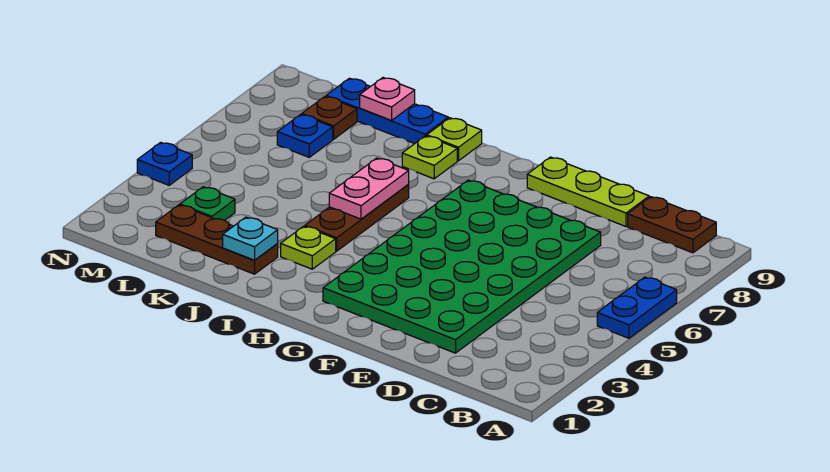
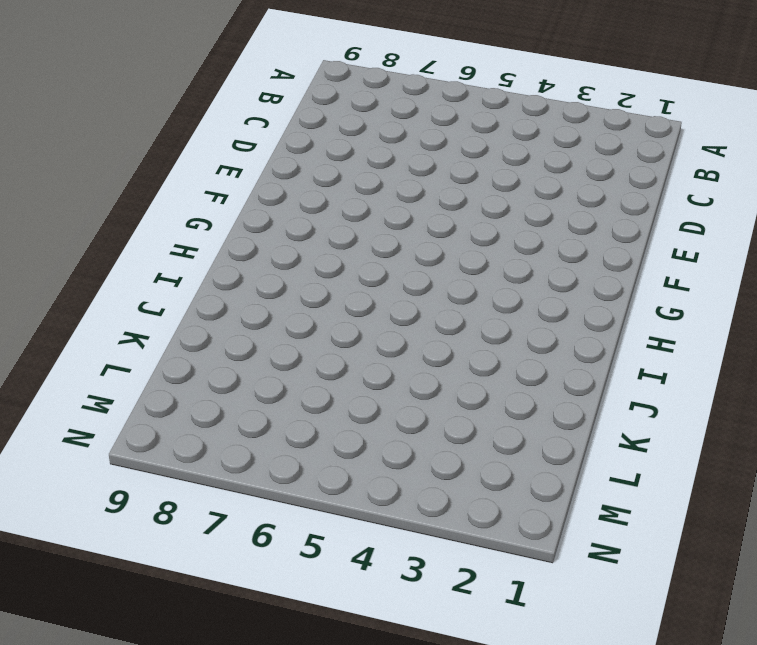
none -> blue plate A5:A6 level 1
none -> brown plate B9:C9 level 1
none -> green plate D2:G7 level 1

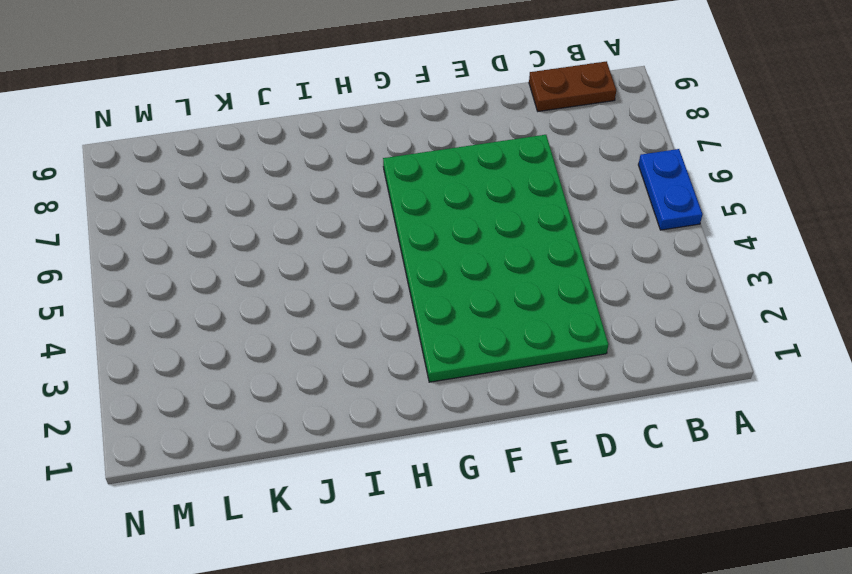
none -> lime plate D9:F9 level 1
none -> lime plate I3 level 1
none -> brown plate I4:I6 level 1

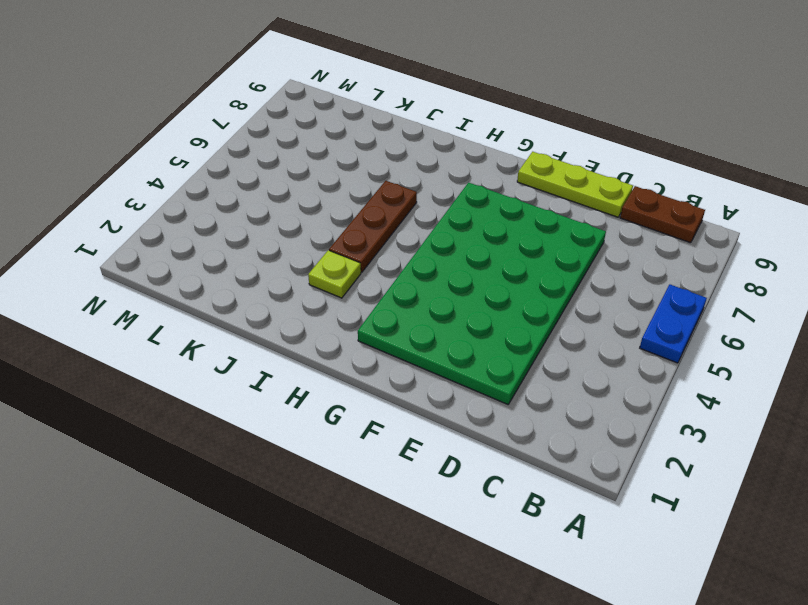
none -> lime plate I8 level 1
none -> lime plate I9 level 1
none -> brown plate J2:L2 level 1

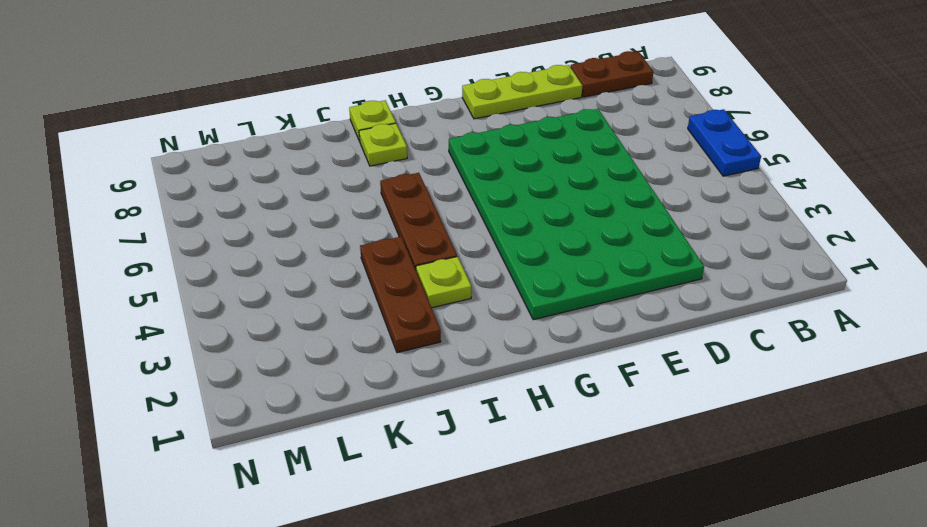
brown plate J2:J4 level 1 -> brown plate J2:L2 level 1
none -> blue plate J9:L9 level 1
none -> green plate L3 level 1
none -> blue plate L7 level 1

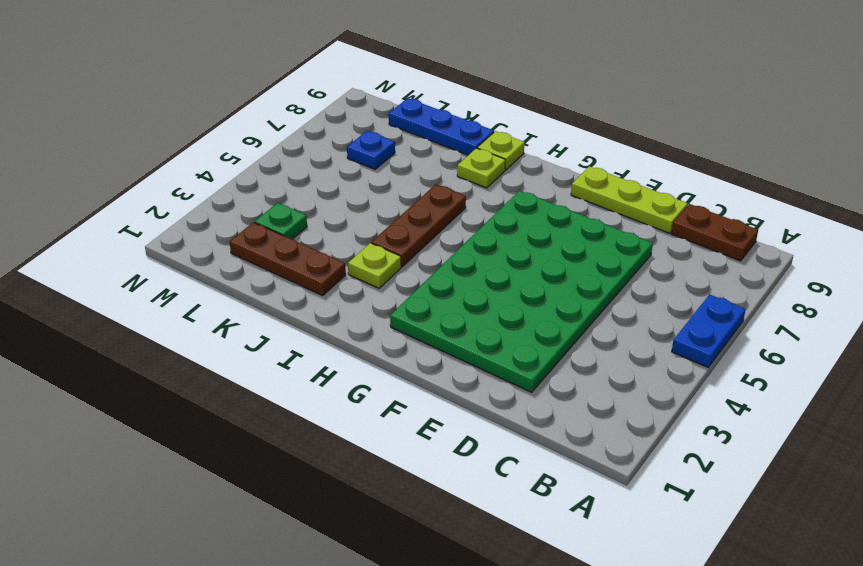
none -> brown plate L8 level 1
none -> blue plate N4 level 1
none -> pink plate I5:I6 level 2

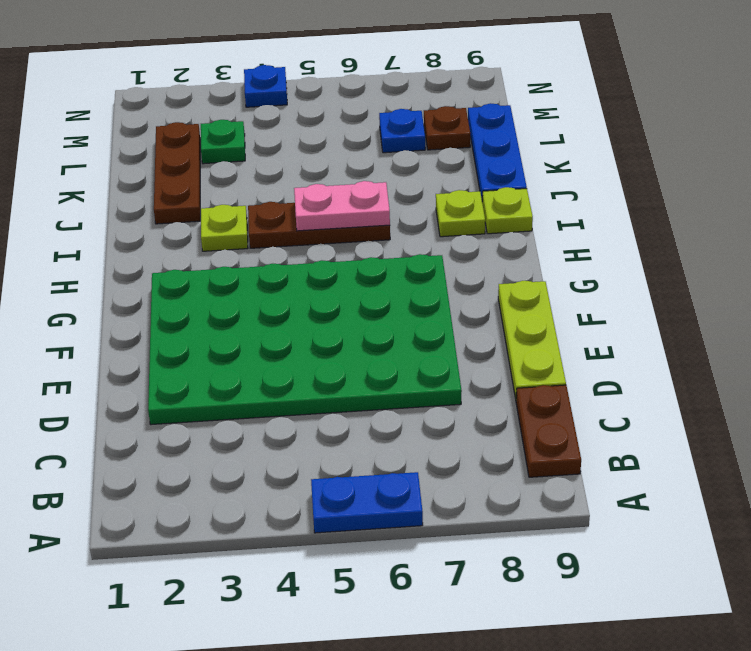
none -> cyan plate J2 level 2
none -> pink plate K9 level 2

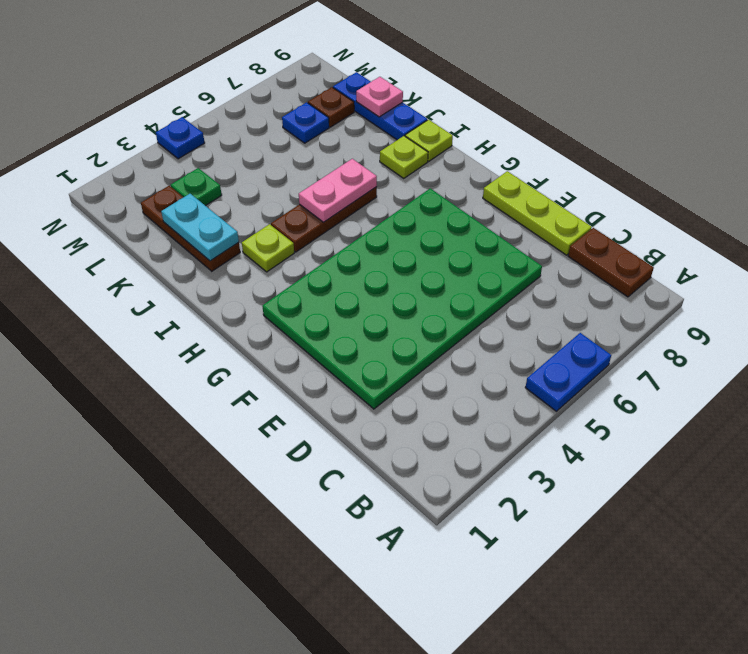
cyan plate J2:K2 level 2 -> cyan plate J2 level 2

